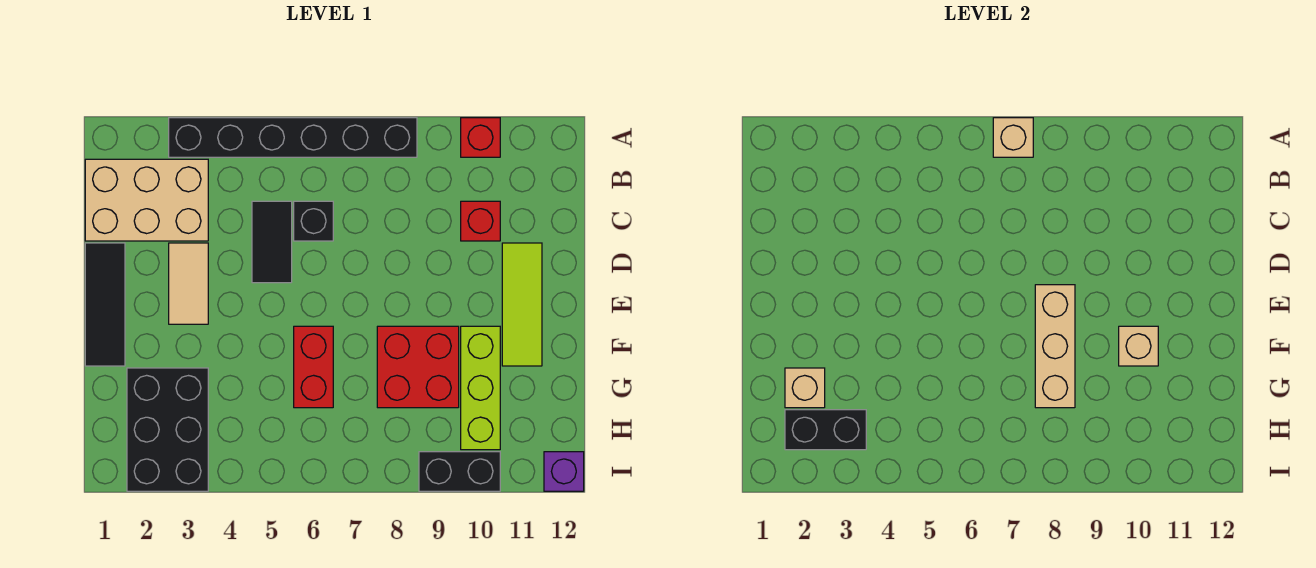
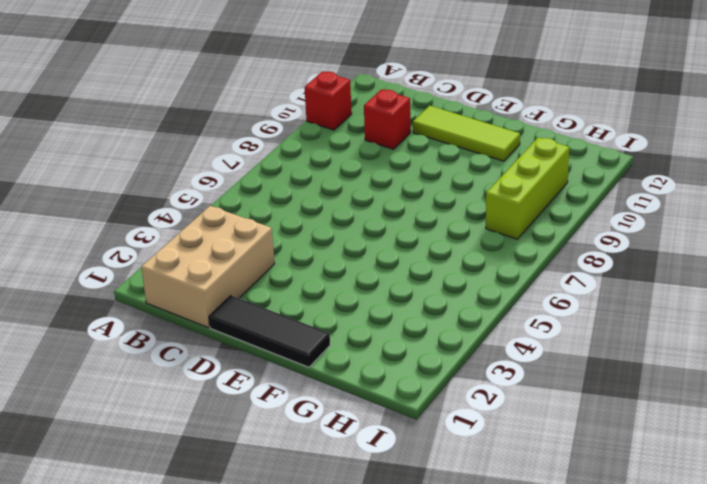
lime brick H8:H10 level 1 -> lime brick F10:H10 level 1
none -> black brick A3:A8 level 1
none -> black tile C5:D5 level 1
none -> black brick C6 level 1

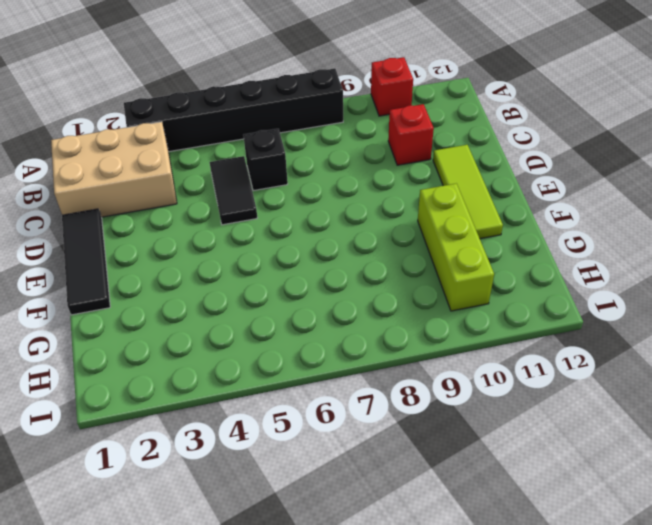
none -> tan tile D3:E3 level 1
none -> red brick F6:G6 level 1
none -> red brick F8:G9 level 1

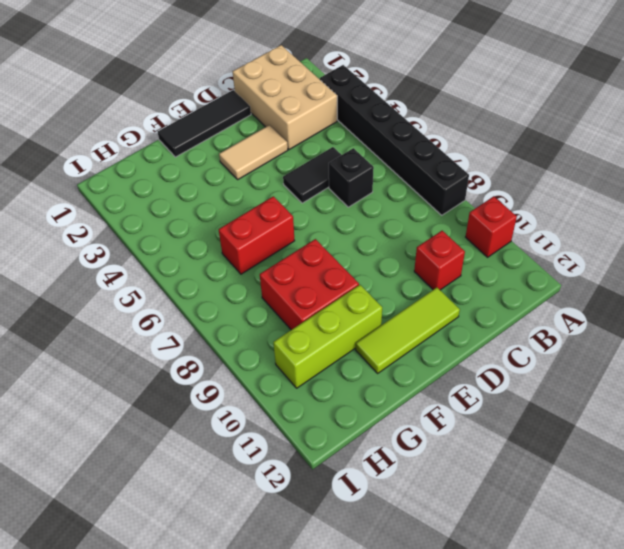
none -> black brick G2:I3 level 1
none -> black brick I9:I10 level 1
none -> purple brick I12 level 1

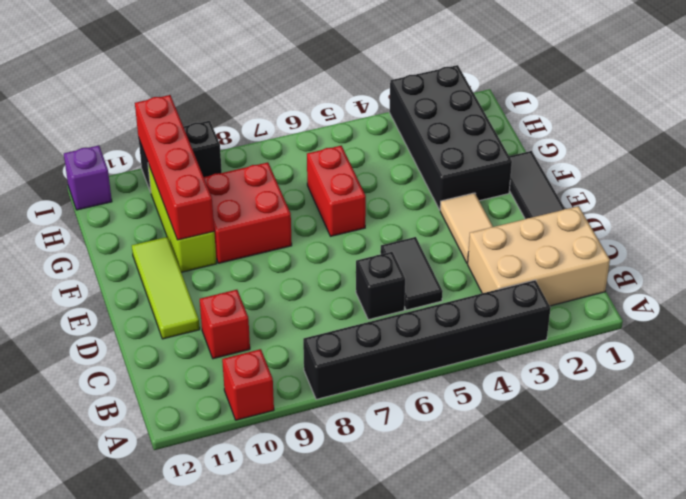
black brick F2:I3 level 1 -> black brick G2:I3 level 1
red brick F10:I10 level 2 -> tan brick F10 level 2
none -> tan brick A7 level 2
none -> tan brick E8:G8 level 2
none -> tan brick G2 level 2

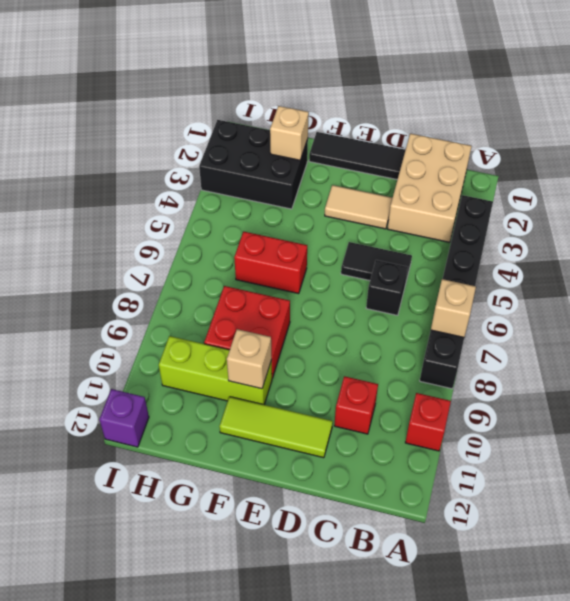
none -> black brick I9:I10 level 1
none -> tan brick E8:G8 level 2
none -> black brick H2:H3 level 2

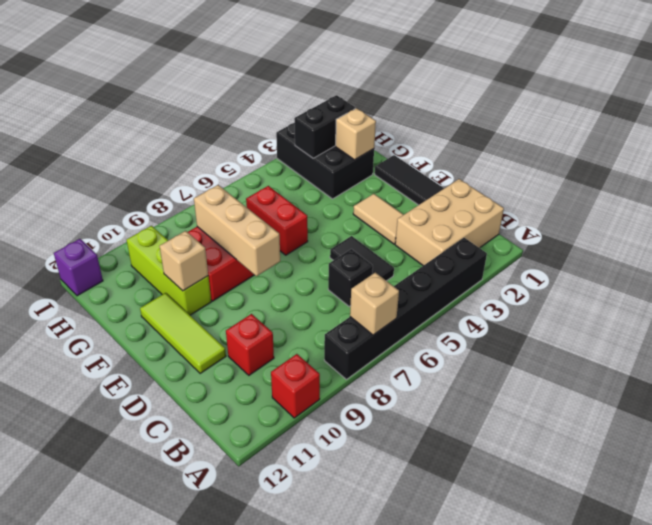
none -> black brick I9:I10 level 1

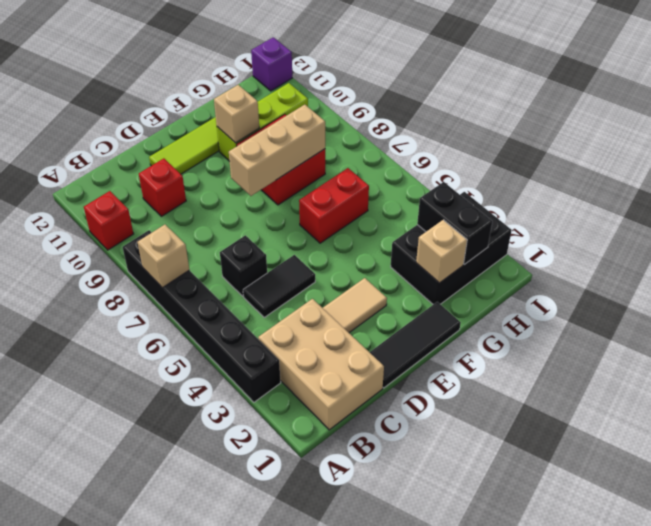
none -> black brick I9:I10 level 1

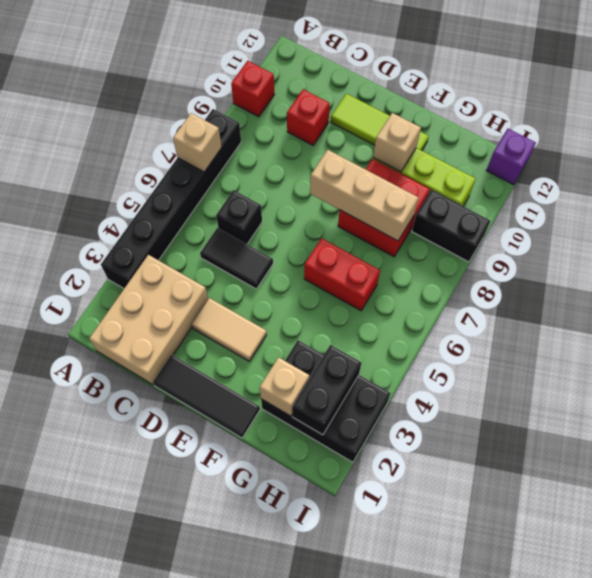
black brick H9:I9 level 1 -> black brick I9:I10 level 1

